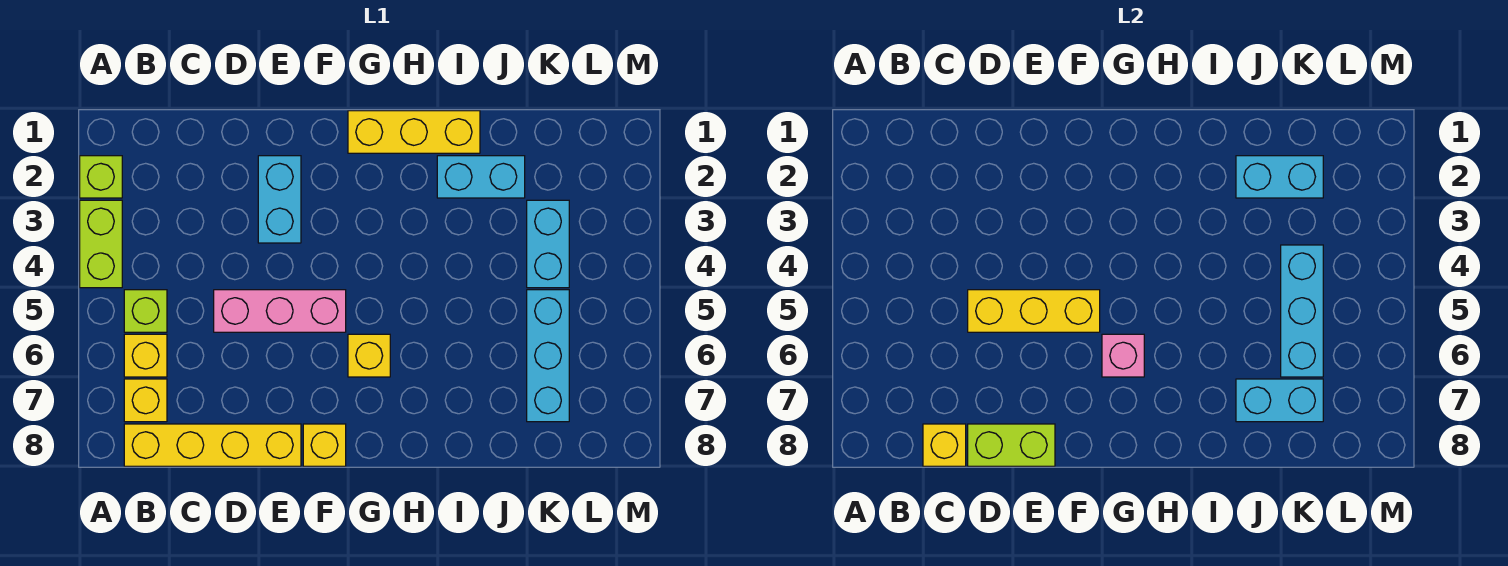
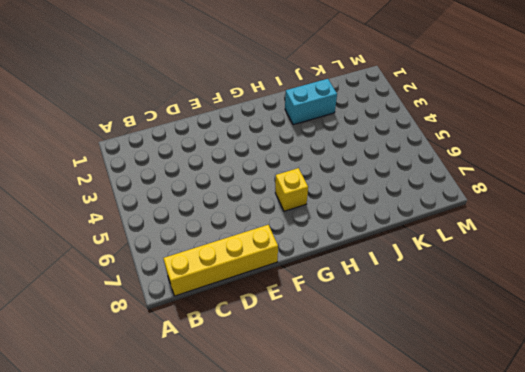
none -> lime brick A2 level 1
none -> lime brick A3:A4 level 1
none -> lime brick B5 level 1

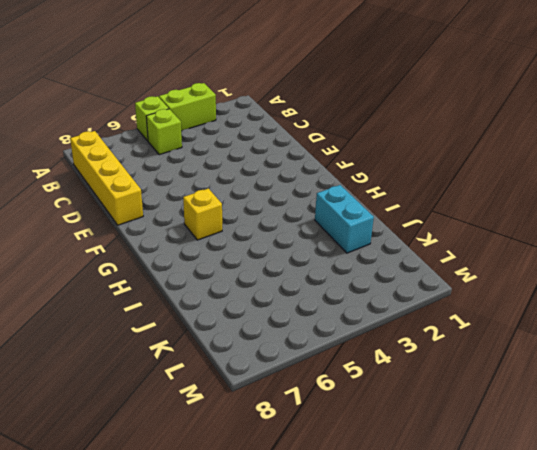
lime brick A5 level 1 -> lime brick A2 level 1
none -> yellow brick B6 level 1
none -> yellow brick B7 level 1
none -> pink brick D5:F5 level 1

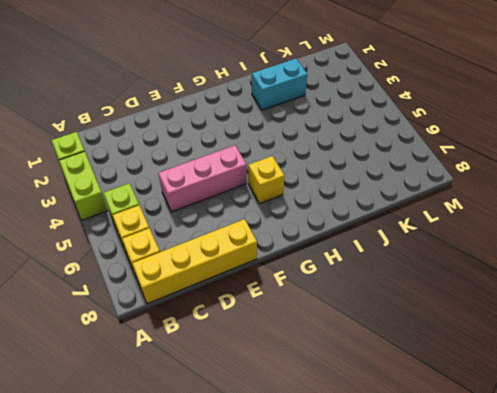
none -> cyan brick E2:E3 level 1
none -> yellow brick F8 level 1
none -> yellow brick G1:I1 level 1

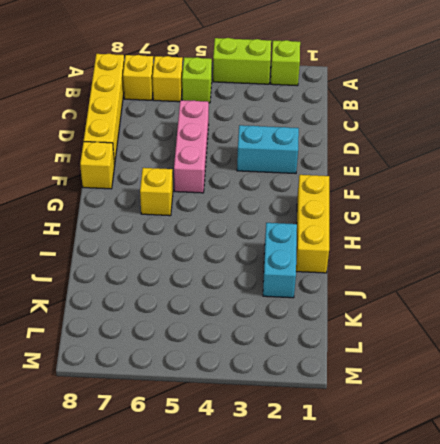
none -> cyan brick K3:K4 level 1
none -> cyan brick K5:K7 level 1
none -> yellow brick C8 level 2

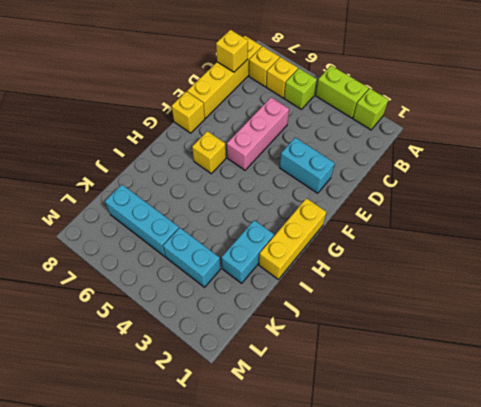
none -> yellow brick D5:F5 level 2
none -> lime brick D8:E8 level 2
none -> pink brick G6 level 2

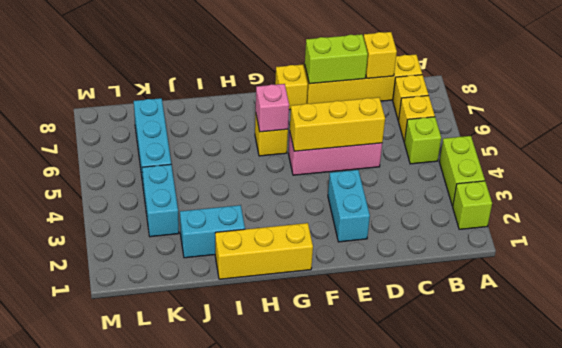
none -> cyan brick J2:K2 level 2
none -> cyan brick J7:K7 level 2
none -> cyan brick K4:K6 level 2

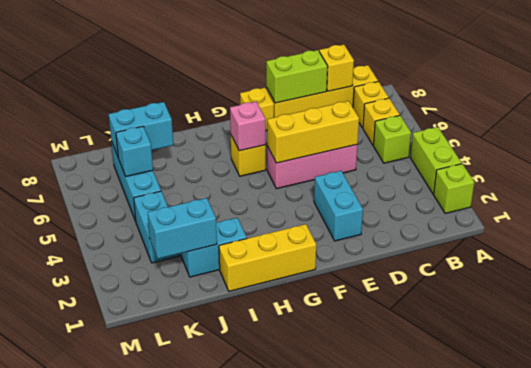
cyan brick K6 level 2 -> cyan brick K4:K6 level 2

